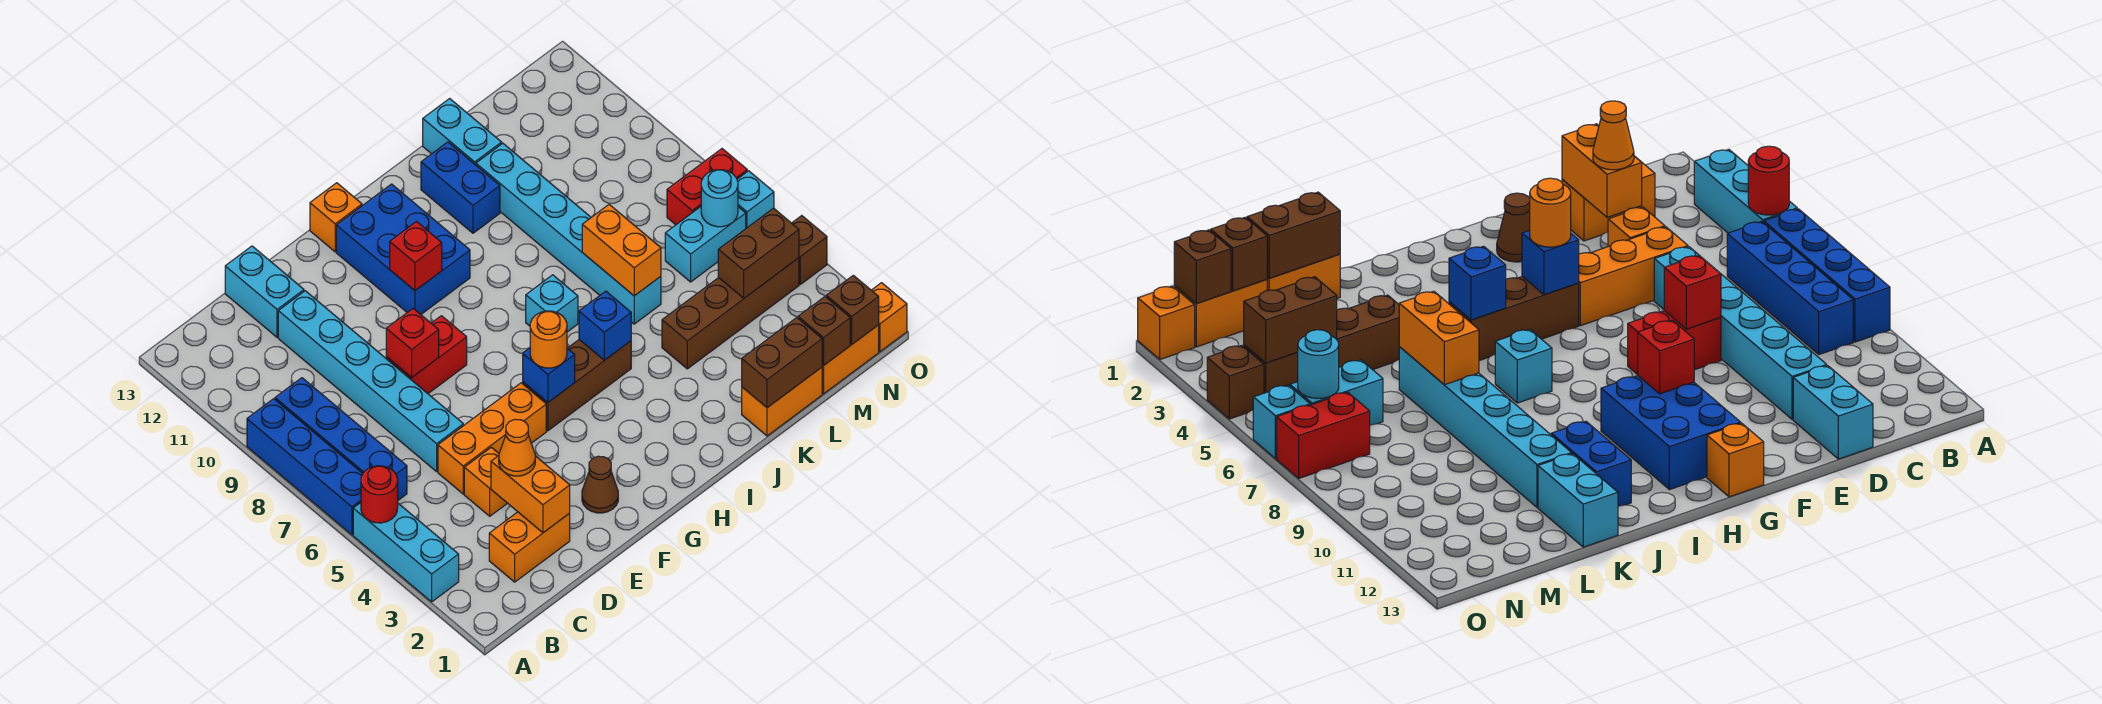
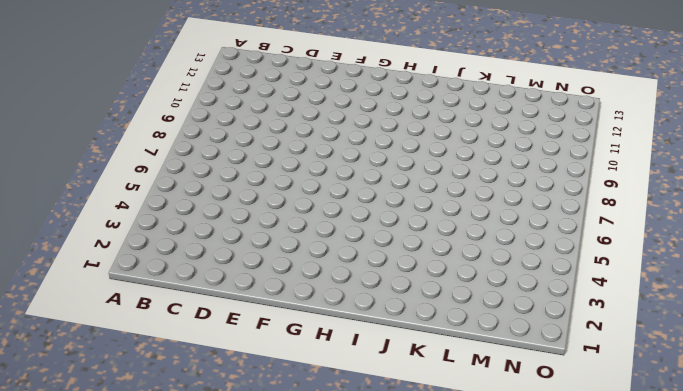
none -> cyan brick A3:A5 level 1
none -> blue brick A6:A9 level 1
none -> blue brick B6:B9 level 1
none -> orange brick C2:D2 level 1

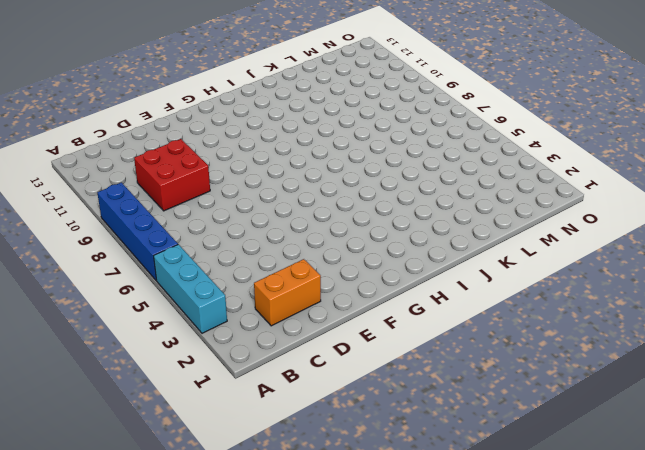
red brick C9:D10 level 1 -> cyan brick D6:D11 level 1
none -> blue brick B6:B9 level 1
none -> orange brick D4 level 1
none -> orange brick D5:F5 level 1
none -> cyan brick D12:D13 level 1

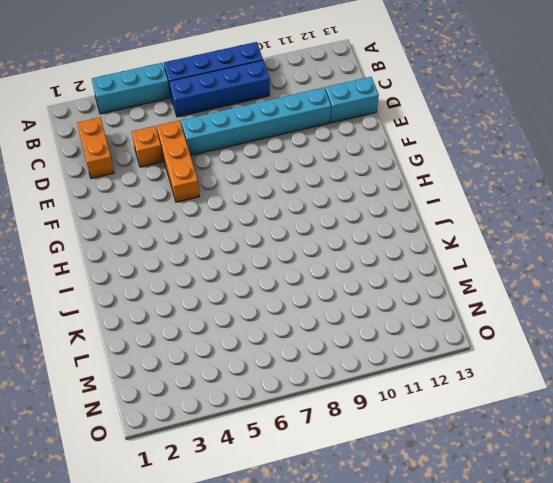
none -> red brick E8:F8 level 1
none -> brown cone F2 level 1
none -> brown brick G5:I5 level 1
none -> blue brick G10:H12 level 1

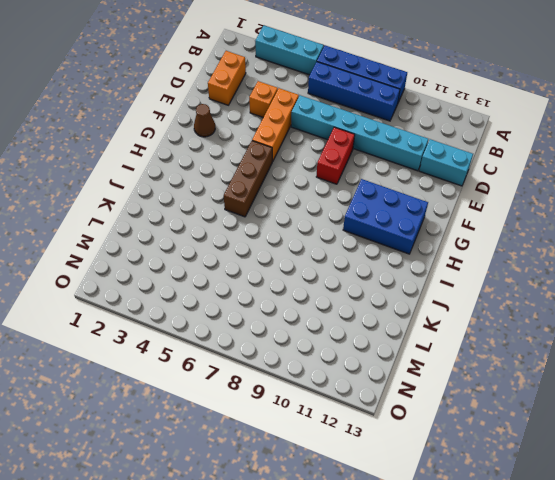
none -> orange brick G13 level 1
none -> cyan brick I7 level 1
none -> blue brick J11:J12 level 1
none -> orange brick K1:L1 level 1

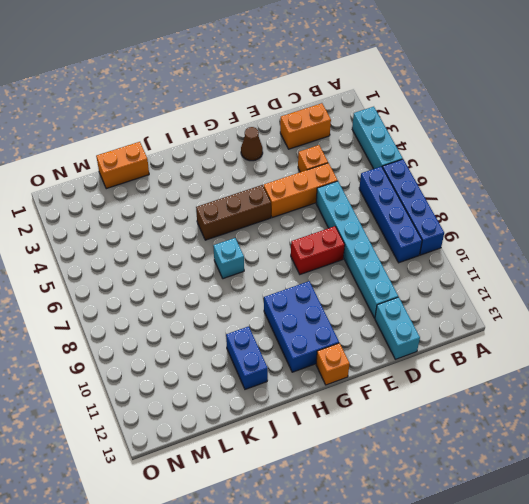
none -> brown brick K4:N4 level 1
none -> cyan brick K6:K11 level 1
none -> cyan brick K12:K13 level 1
none -> orange brick M1:N1 level 1

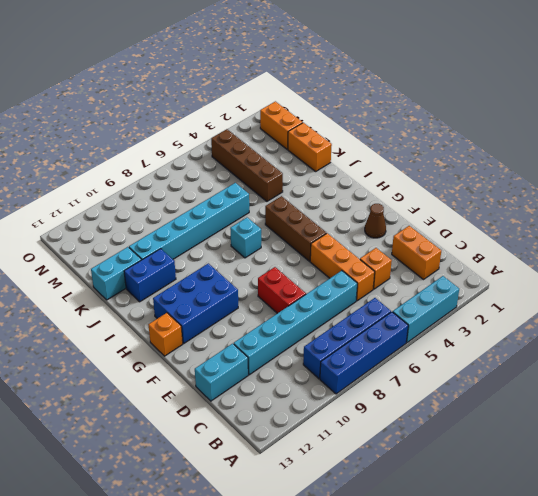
none -> cyan brick M6:N6 level 1
none -> red brick N7:O7 level 1
none -> orange brick O1 level 1
none -> brown brick O4 level 1

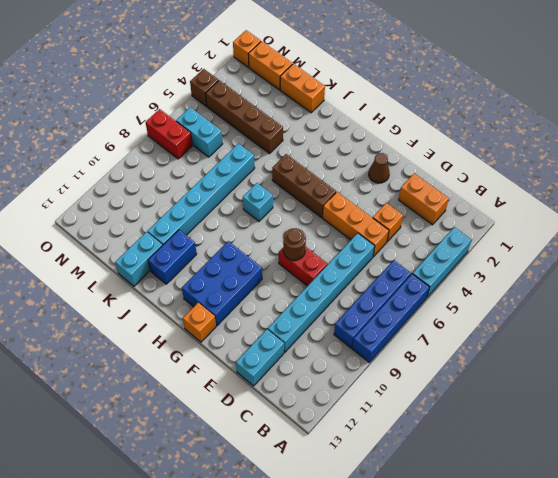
brown round brick F8 level 2 -> none
none -> cyan brick O6 level 1
none -> red round brick A5 level 2
none -> orange brick D2:D3 level 2
none -> red brick E8 level 2

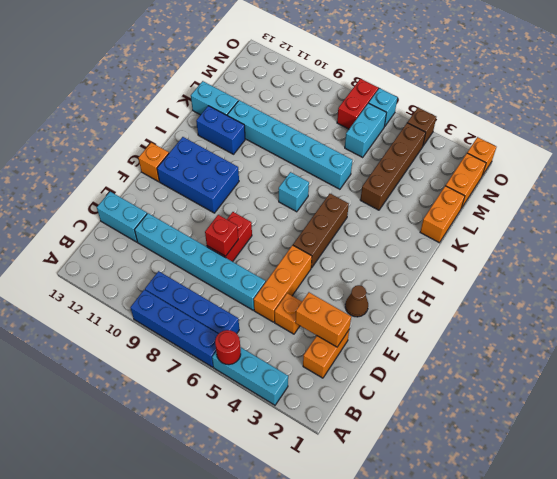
none -> blue brick G5 level 2
none -> red brick G10 level 2
none -> blue brick I5 level 2
none -> brown brick K1:L1 level 2

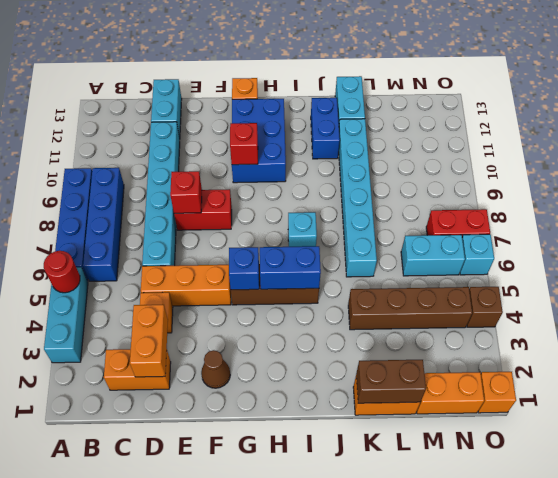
blue brick H5:I5 level 2 -> blue brick I5 level 2
none -> orange brick K6:K7 level 2
none -> brown brick M1 level 2
none -> brown brick M4:N4 level 2
none -> brown brick N1 level 2

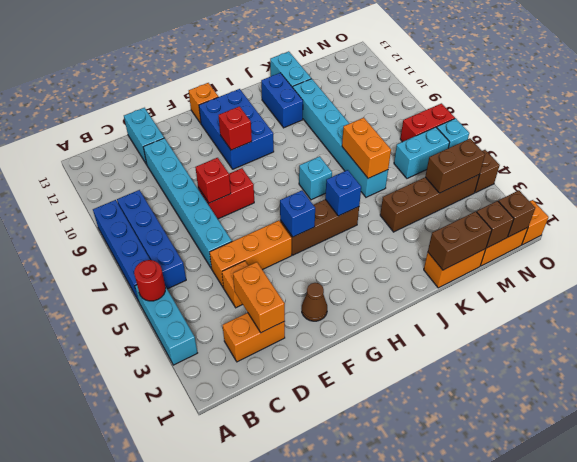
none -> cyan round brick N6 level 2
none -> orange cone D3 level 3
none -> orange round brick G5 level 3

